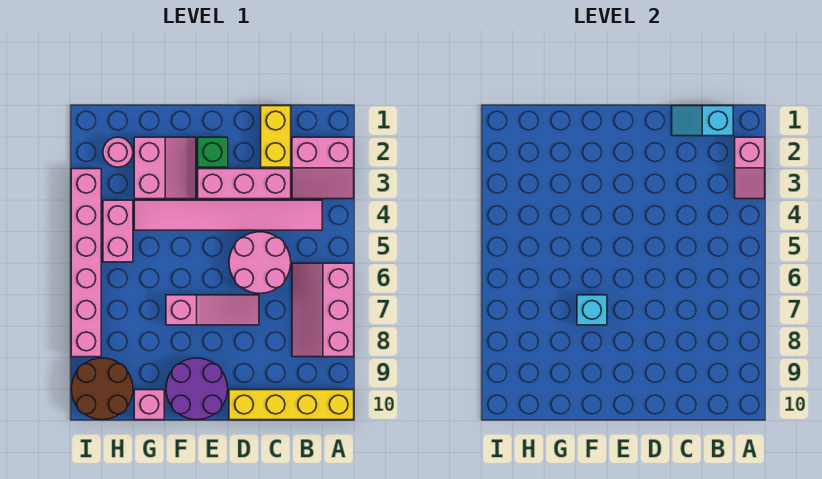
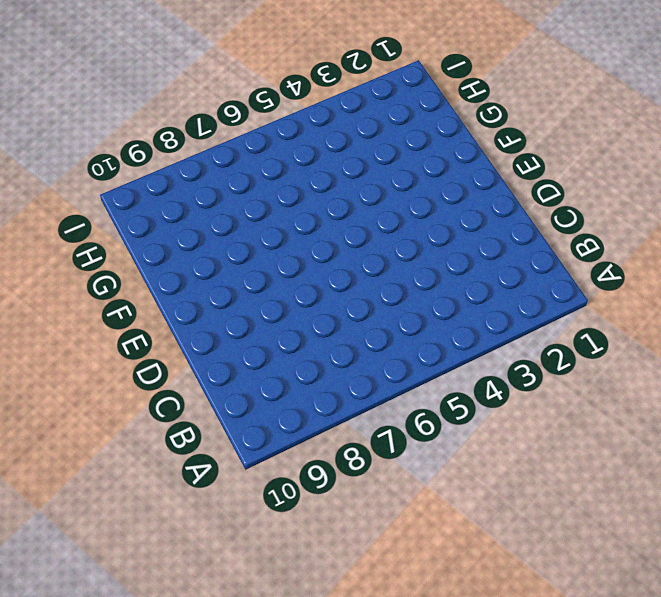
none -> pink slope A2:B3 level 1 top 2
none -> pink slope A6:B8 level 1 top A
none -> yellow brick A10:D10 level 1

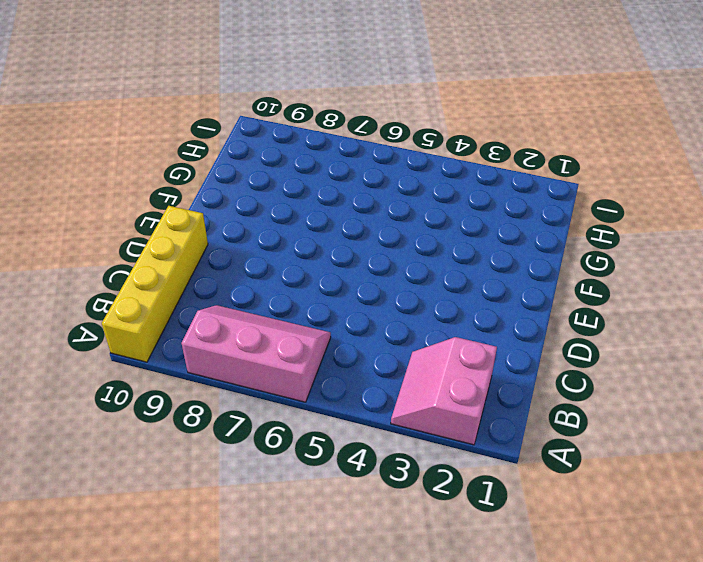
none -> pink tile B4:G4 level 1
none -> yellow brick C1:C2 level 1
none -> pink brick C3:E3 level 1

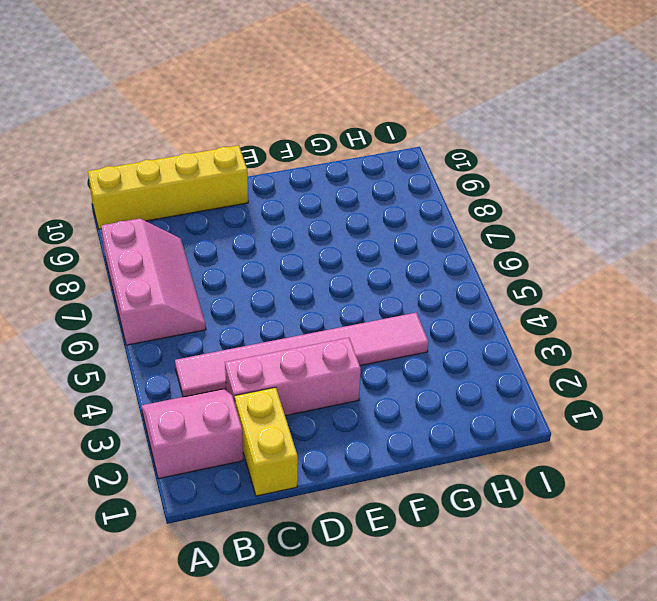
none -> pink round brick C5:D6 level 1
none -> pink slope D7:F7 level 1 top F
none -> green brick E2 level 1

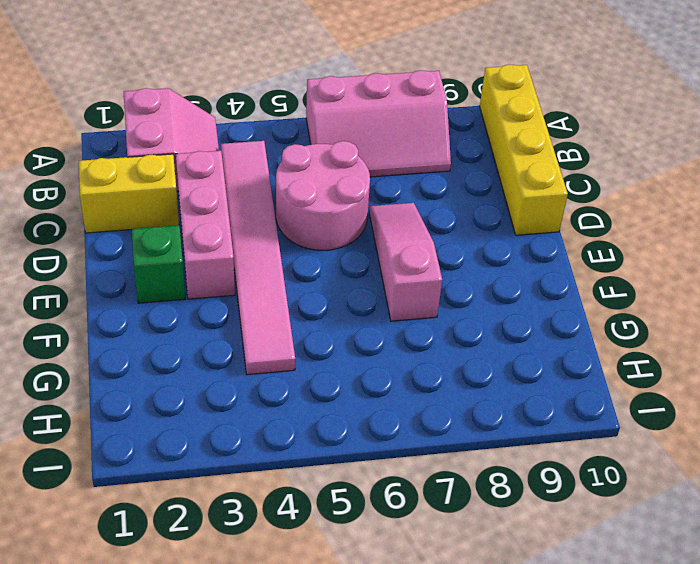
none -> purple round brick E9:F10 level 1
none -> pink slope F2:G3 level 1 top G
none -> pink brick G10 level 1

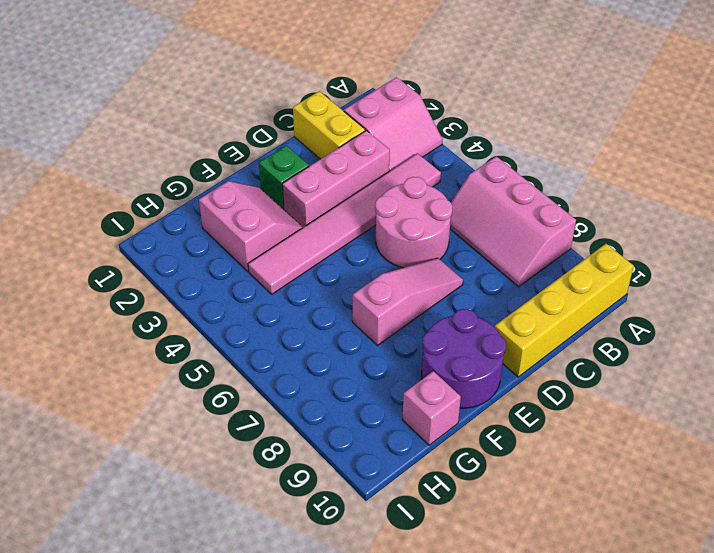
none -> pink round brick H2 level 1
none -> pink brick H4:H5 level 1
none -> brown round brick H9:I10 level 1

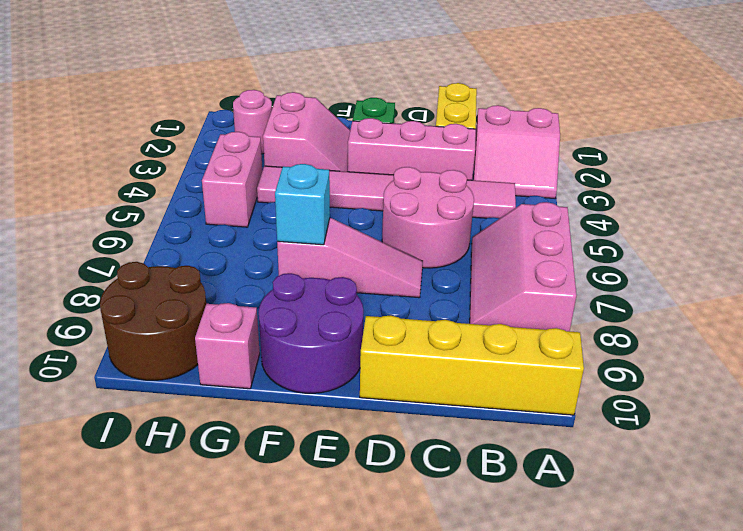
none -> pink brick I3:I8 level 1
none -> pink slope A2:A3 level 2 top 2
none -> cyan slope B1:C1 level 2 top B

